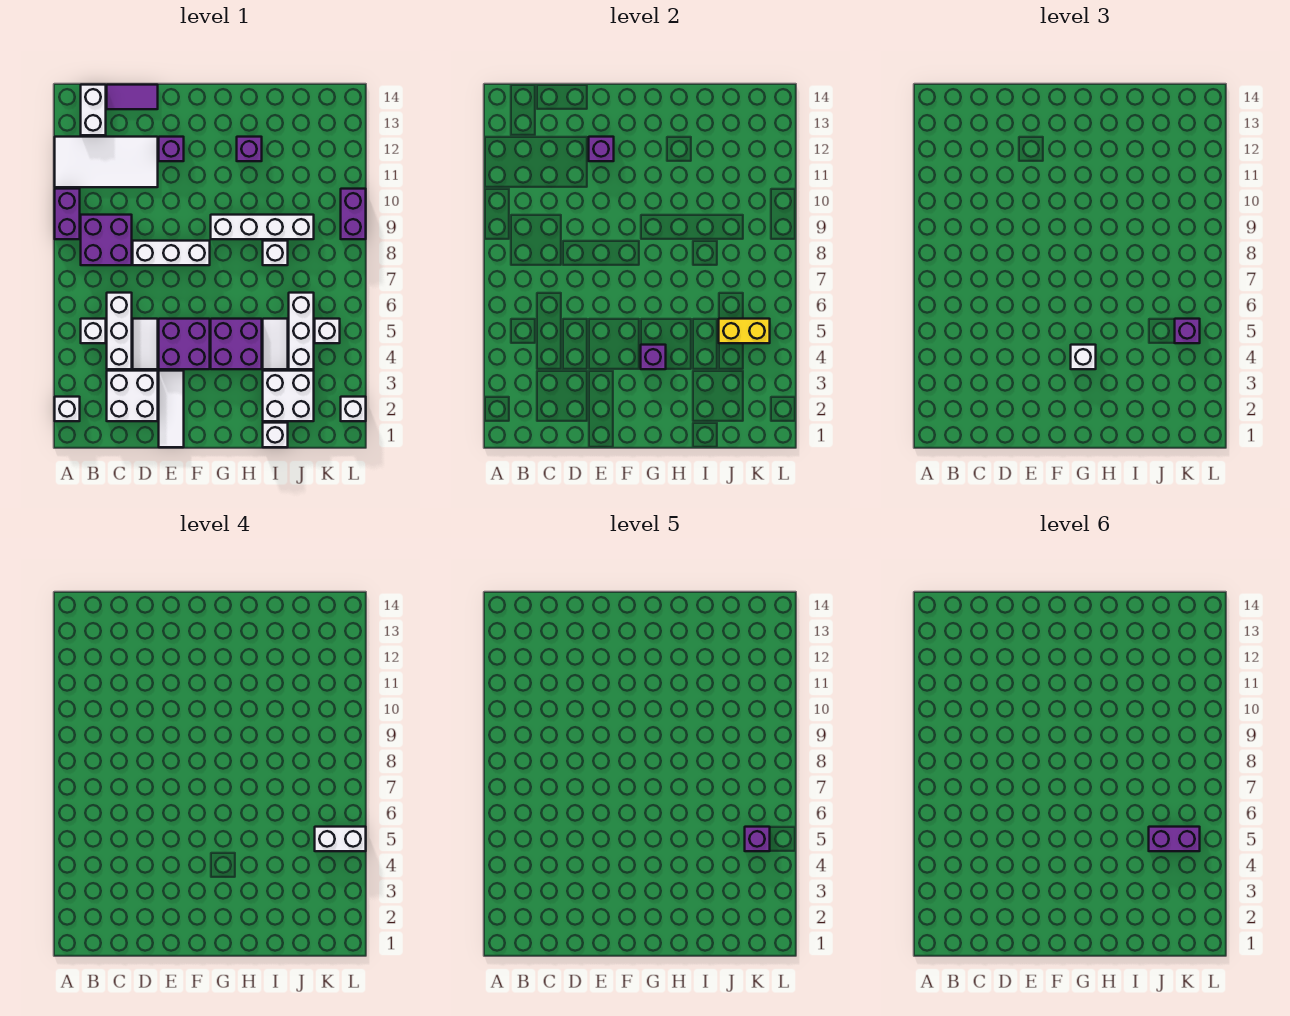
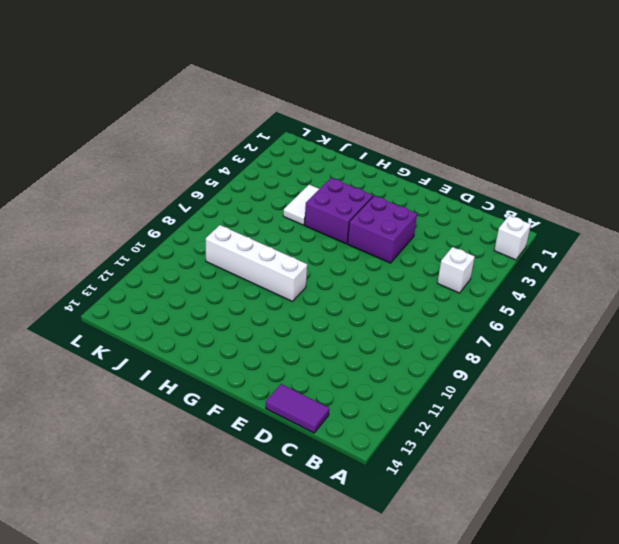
none -> purple brick A9:A10 level 1
none -> white tile A11:D12 level 1
none -> purple brick B8:C9 level 1
none -> white brick B13:B14 level 1

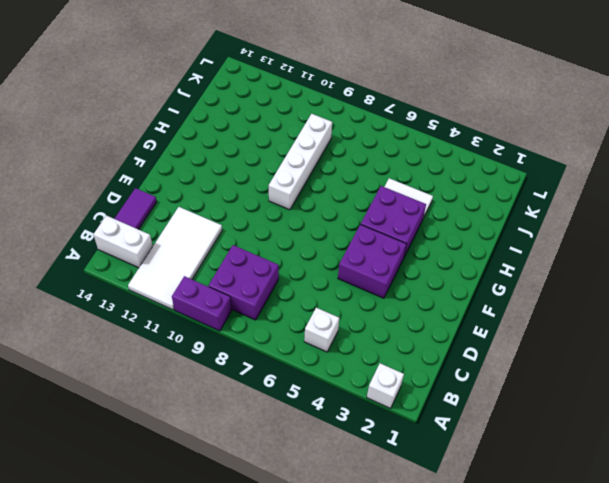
none -> white brick C2:D3 level 1
none -> white brick C4:C6 level 1
none -> white tile D4:D5 level 1
none -> white brick D8:F8 level 1

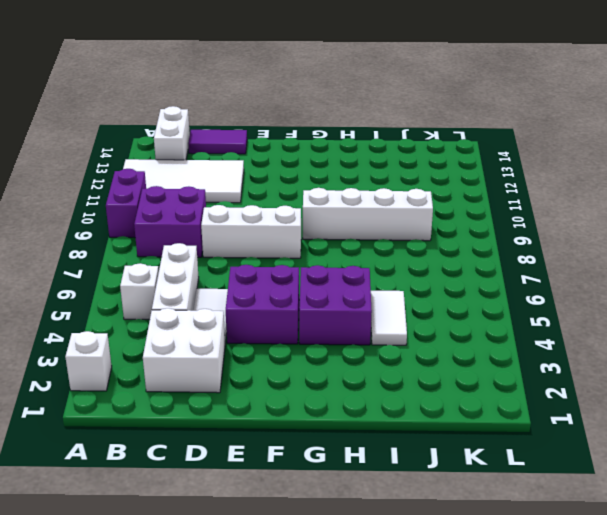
none -> white tile E1:E3 level 1
none -> purple brick E12 level 1
none -> purple brick H12 level 1
none -> white brick I1 level 1

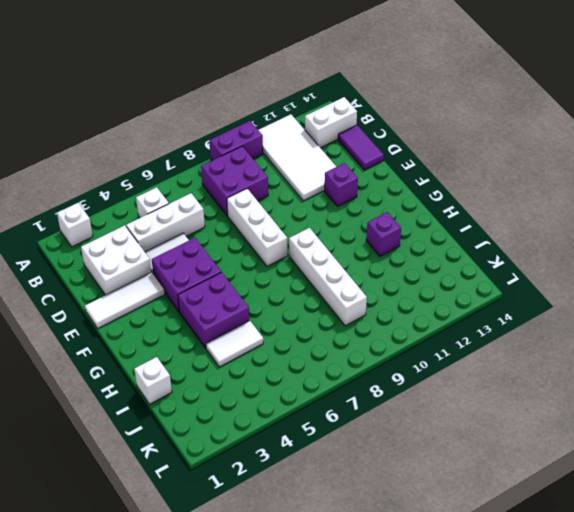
none -> white brick I2:J3 level 1
none -> white brick I8 level 1
none -> white brick J4:J6 level 1
none -> white brick K5 level 1

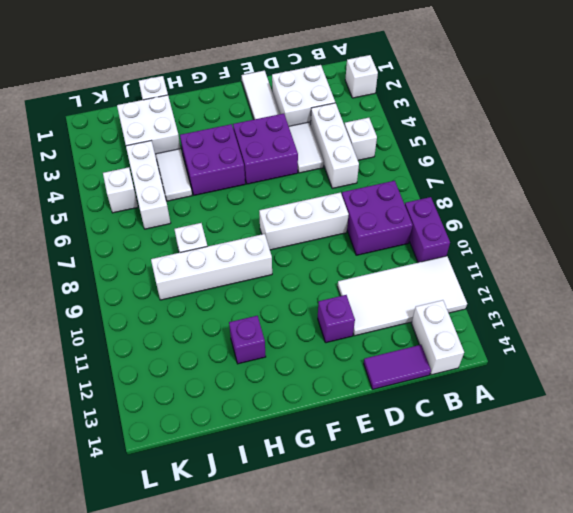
none -> white brick L2 level 1
none -> purple brick L9:L10 level 1
none -> purple brick E12 level 2
none -> purple brick G4 level 2

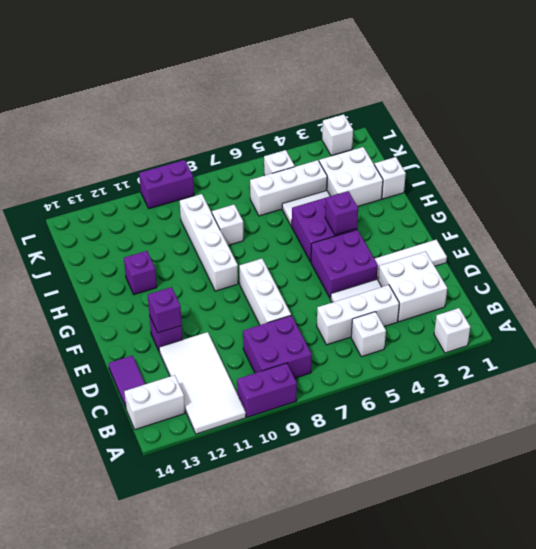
none -> yellow brick J5:K5 level 2
none -> white brick G4 level 3
none -> purple brick K5 level 3
none -> white brick K5:L5 level 4

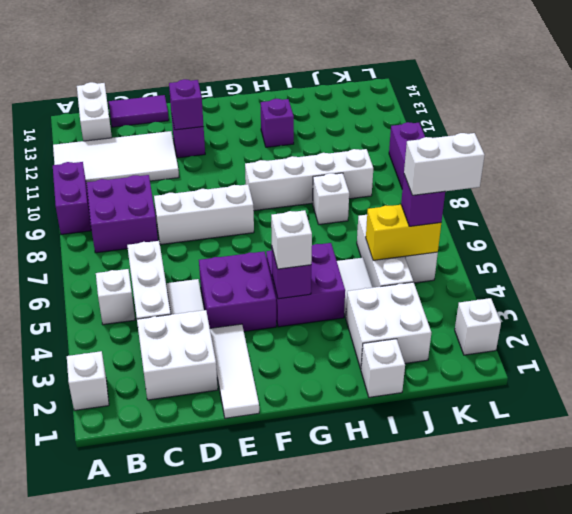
none -> purple brick K5 level 5
none -> purple brick J5:K5 level 6

